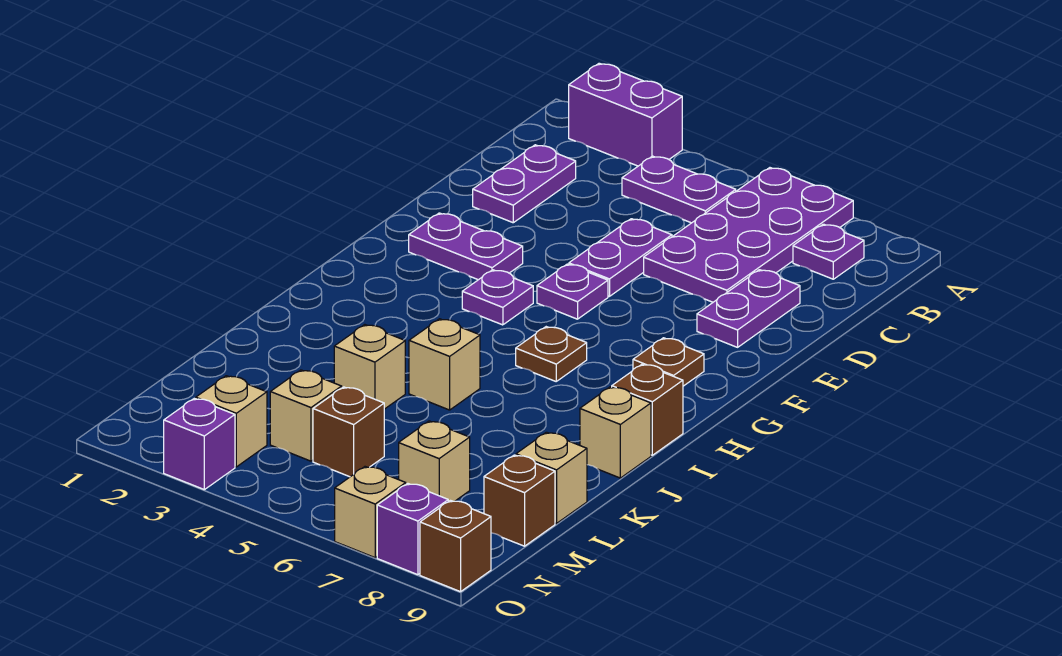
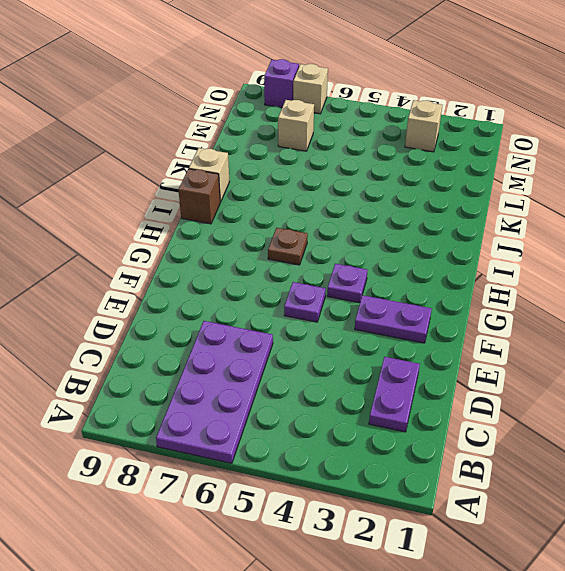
none -> purple brick A2:A3 level 1
none -> purple plate B4:B5 level 1
none -> purple plate B8 level 1

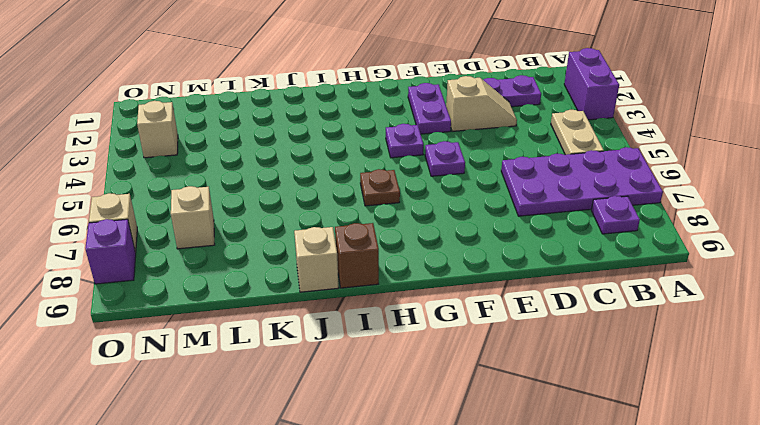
tan plate B4:B5 level 1 -> purple plate B4:B5 level 1
tan slope D3:E3 level 1 top E -> none
none -> purple plate D5:E5 level 1
none -> purple plate D8:E8 level 1
none -> brown plate G8 level 1

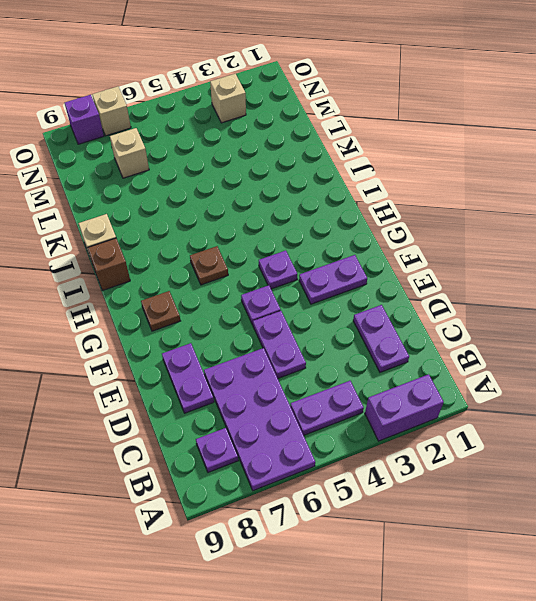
none -> tan brick J5 level 1
none -> tan brick K4 level 1
none -> tan brick L9 level 1

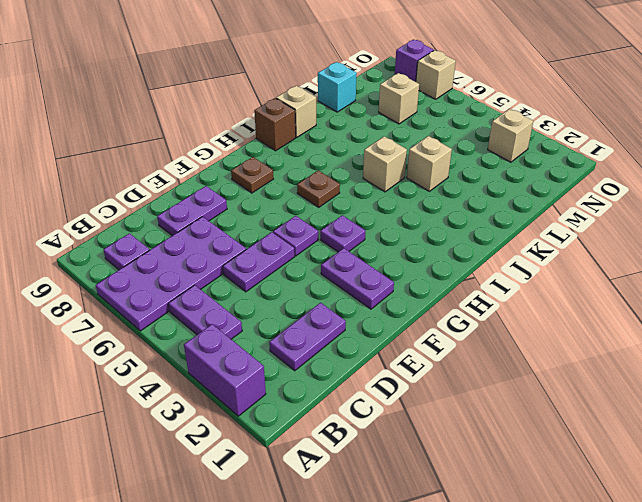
cyan brick L9 level 1 -> tan brick L9 level 1
none -> tan brick M4 level 1
none -> brown brick M5 level 1
none -> brown brick M9 level 1

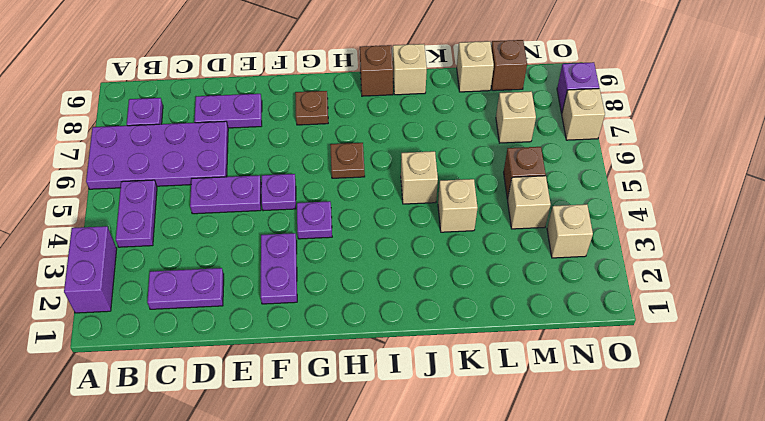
none -> purple brick O3 level 1
none -> brown brick O9 level 1

